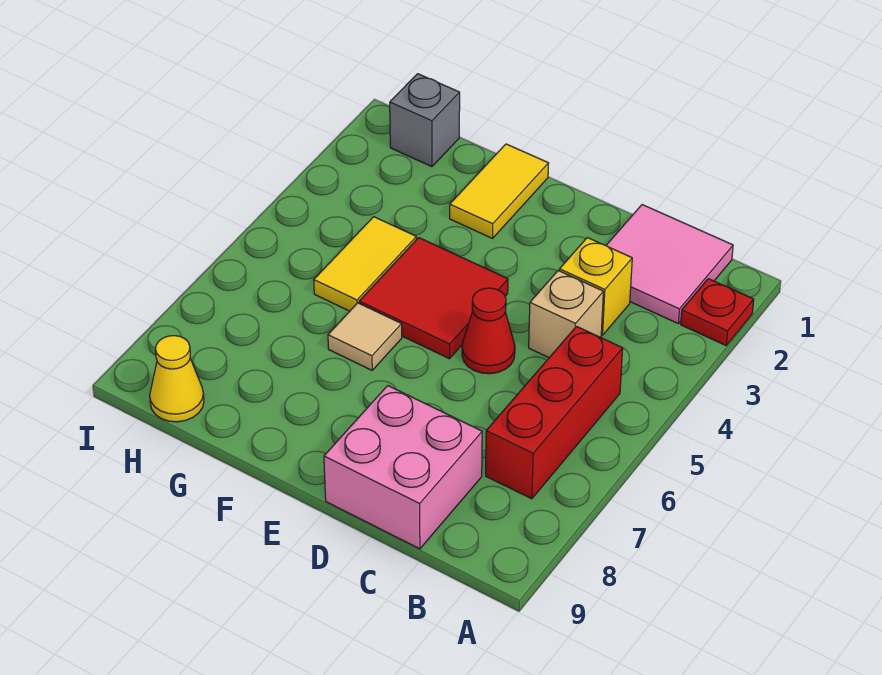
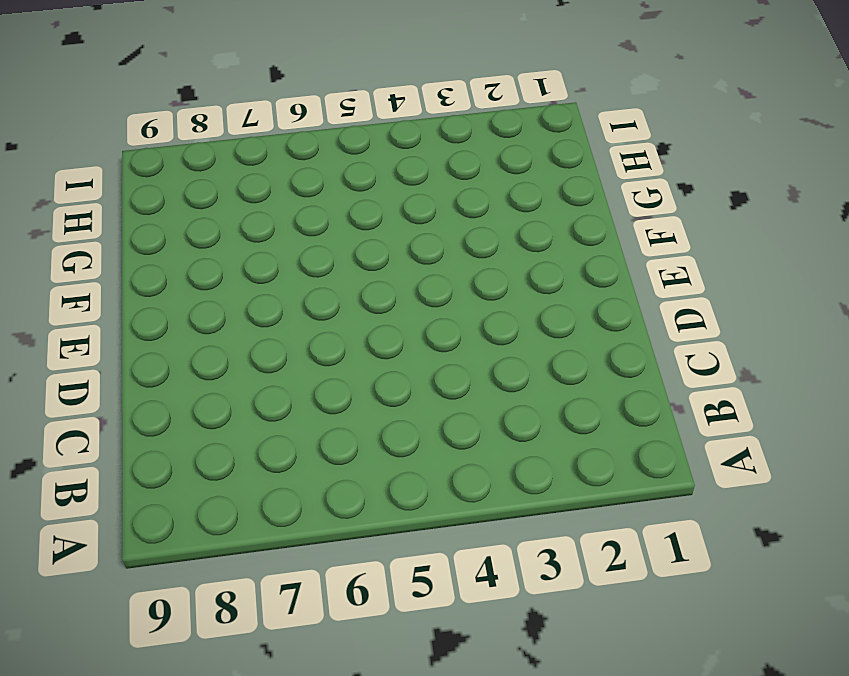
none -> red plate A2 level 1
none -> pink tile B1:C2 level 1
none -> red brick B5:B7 level 1

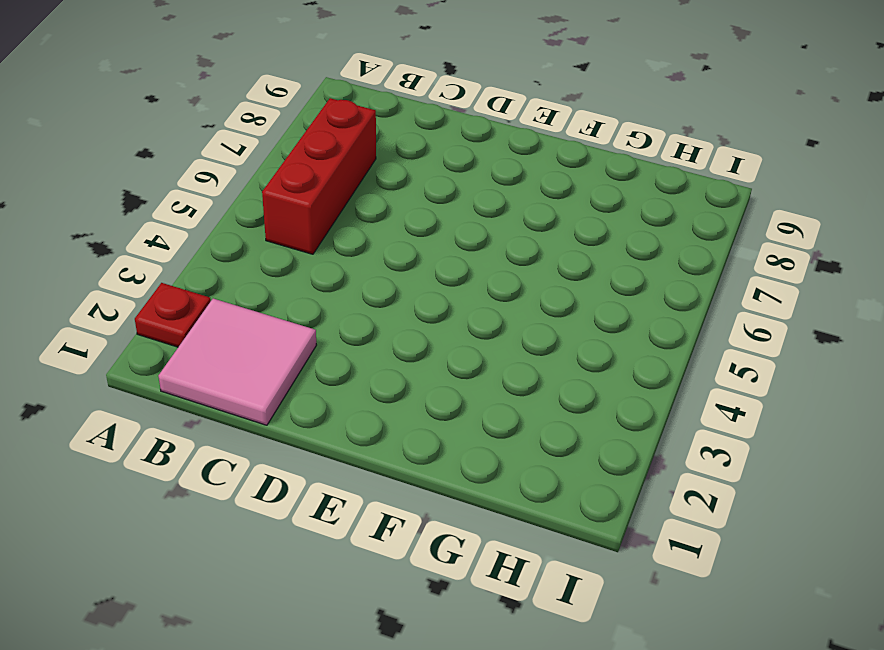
none -> yellow brick C3 level 1
none -> tan brick C4 level 1
none -> pink brick C8:D9 level 1

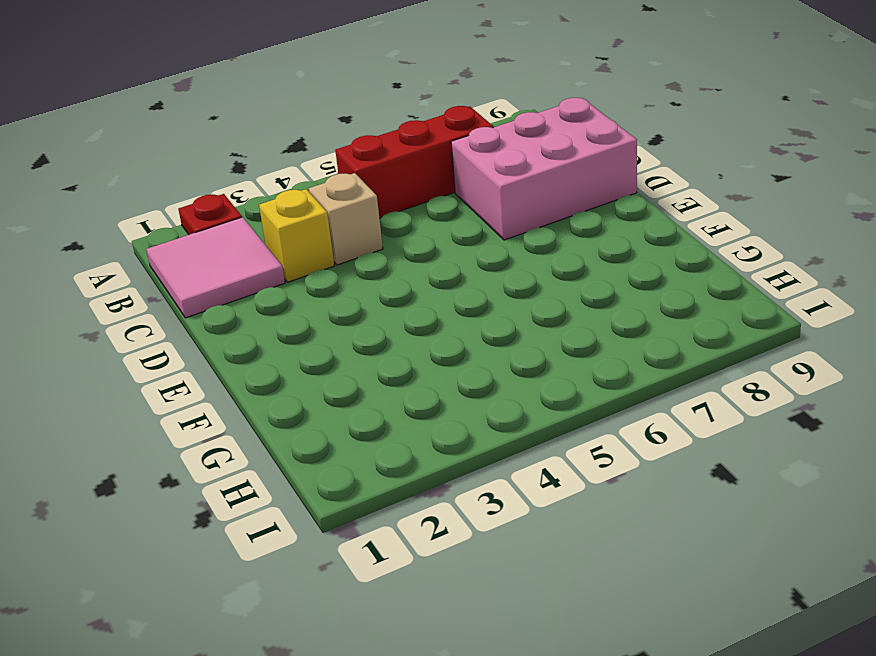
pink brick C7:D9 level 1 -> pink brick C8:D9 level 1
none -> red cone D5 level 1
none -> red tile E4:F5 level 1
none -> yellow tile F1:F2 level 1

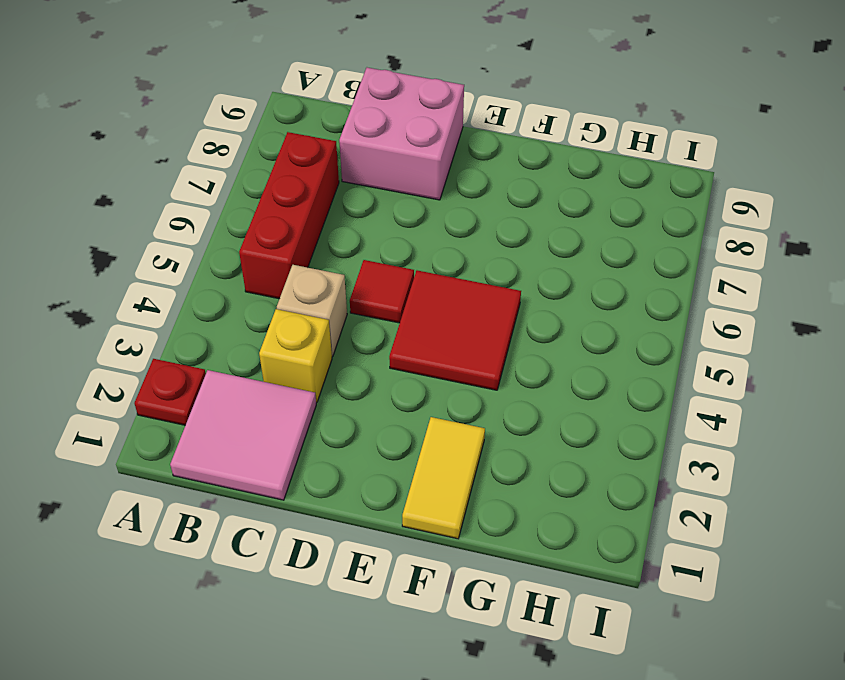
red tile D5 level 1 -> red cone D5 level 1
none -> tan tile F6 level 1
none -> yellow tile G4:G5 level 1
none -> grey brick H1 level 1

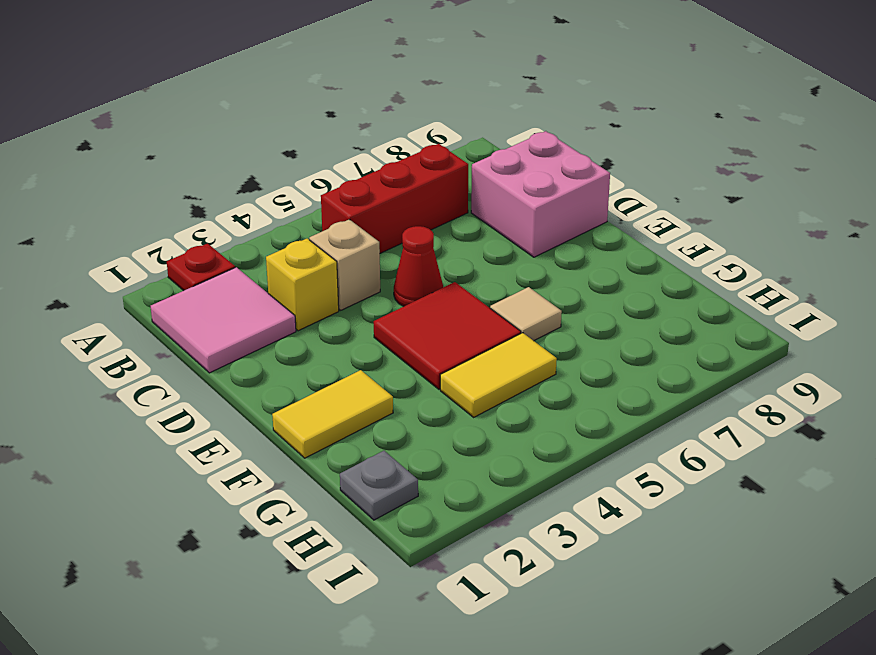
grey plate H1 level 1 -> grey brick H1 level 1
none -> yellow cone H9 level 1

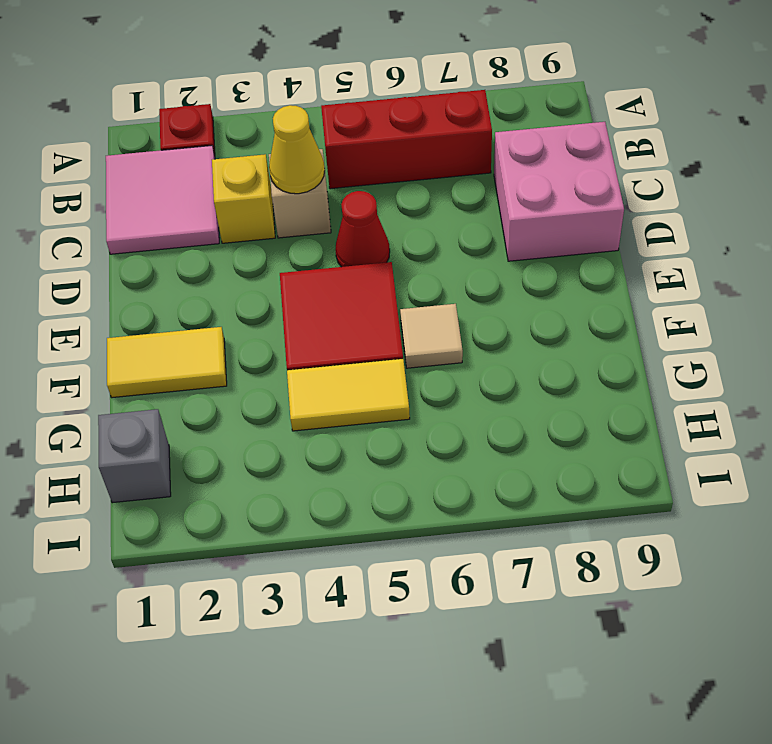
yellow cone C4 level 2 -> yellow cone H9 level 1

